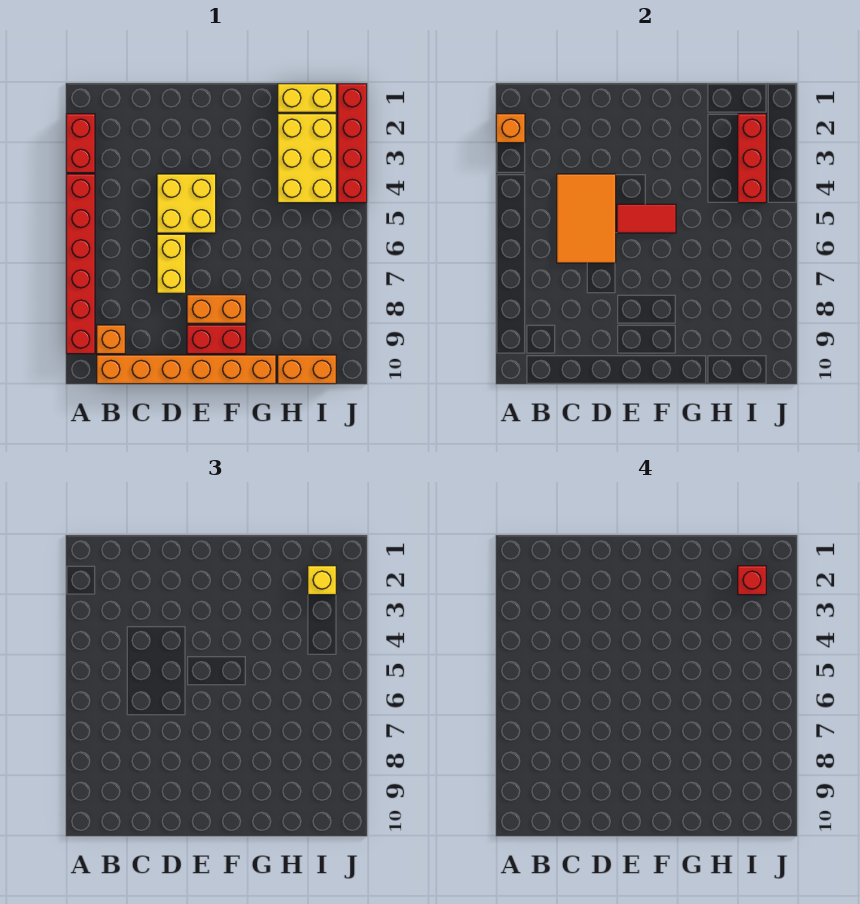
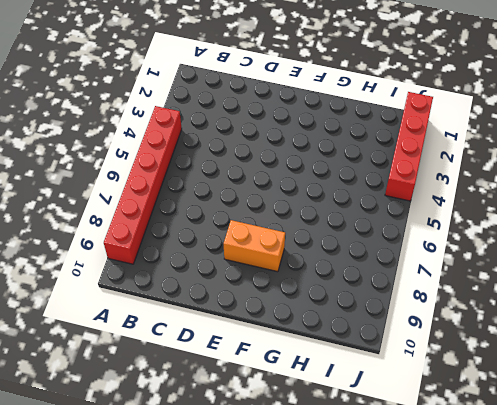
none -> red brick A2:A3 level 1
none -> orange brick B9 level 1
none -> orange brick B10:G10 level 1

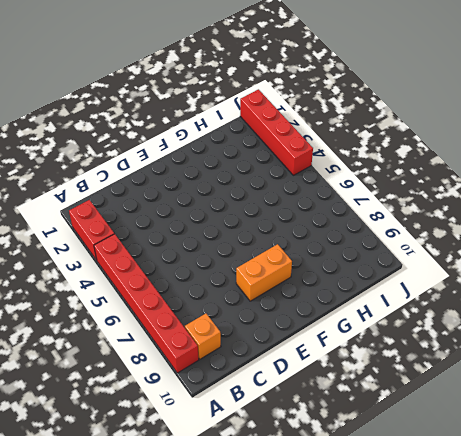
none -> orange brick B10:G10 level 1
none -> yellow brick D4:E5 level 1
none -> yellow brick D6:D7 level 1

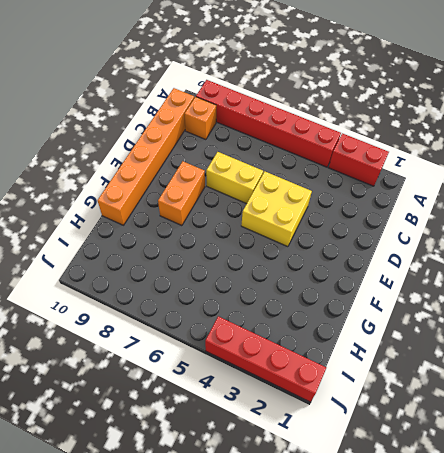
none -> red brick E9:F9 level 1
none -> yellow brick H1:I1 level 1
none -> yellow brick H2:I4 level 1

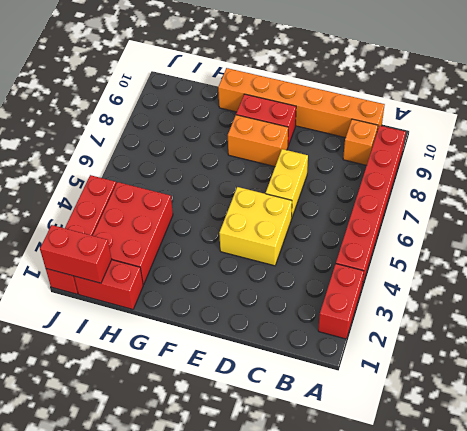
red brick H1:I1 level 1 -> yellow brick H1:I1 level 1
red brick H2:I4 level 1 -> yellow brick H2:I4 level 1
red brick I1:J1 level 2 -> none
none -> orange brick H10:I10 level 1
none -> orange brick A2 level 2
none -> orange tile C4:D6 level 2

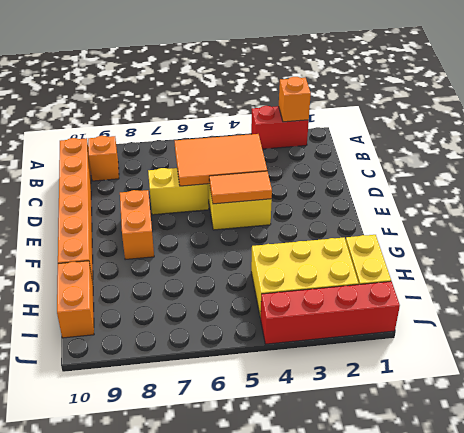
orange tile E4:E5 level 2 -> red tile E5:F5 level 2
none -> red brick A4:A9 level 1
none -> red brick E9:F9 level 1
none -> red brick I2:I4 level 2

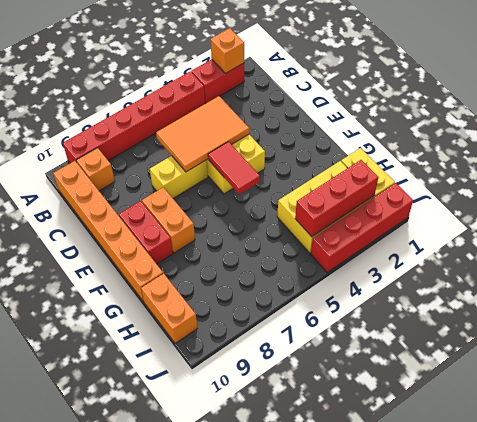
none -> yellow brick I2 level 3
none -> red brick I2 level 4

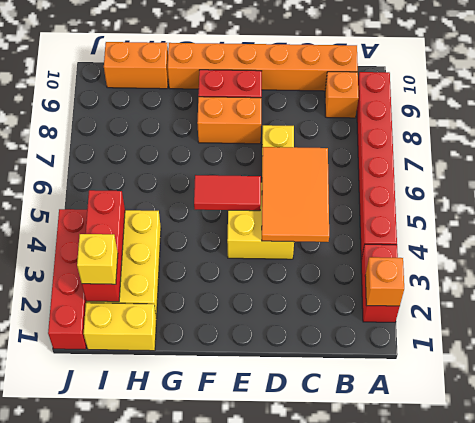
none -> red brick I2 level 4

